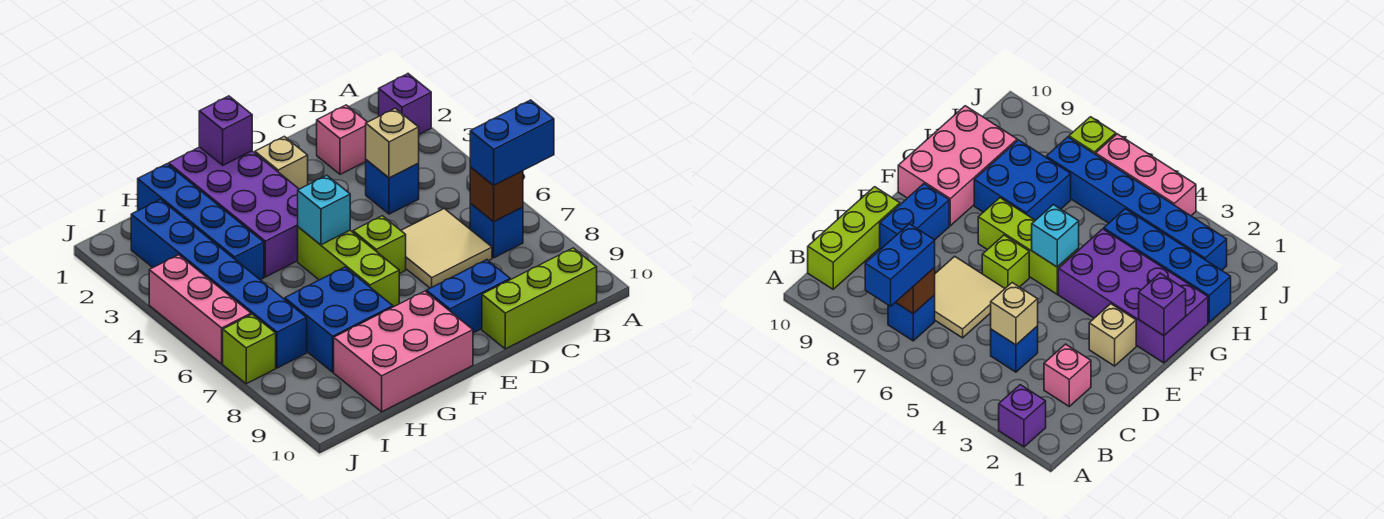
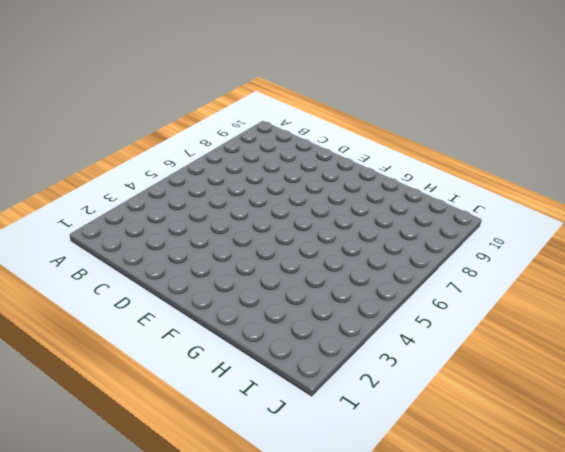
none -> purple brick A2 level 1
none -> blue brick B7 level 1
none -> lime brick B10:D10 level 1

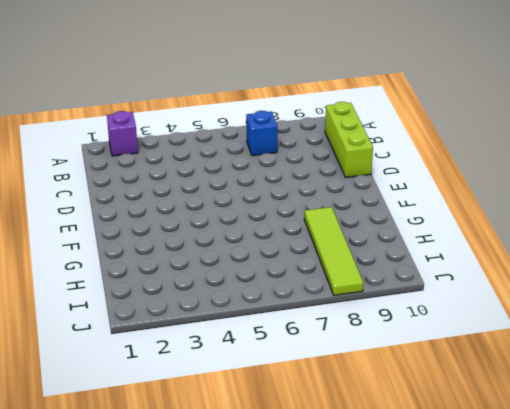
lime tile G8:J8 level 1 -> blue brick G7:H8 level 1
none -> pink brick C2 level 1
none -> blue brick C4 level 1
none -> tan tile C6:D7 level 1

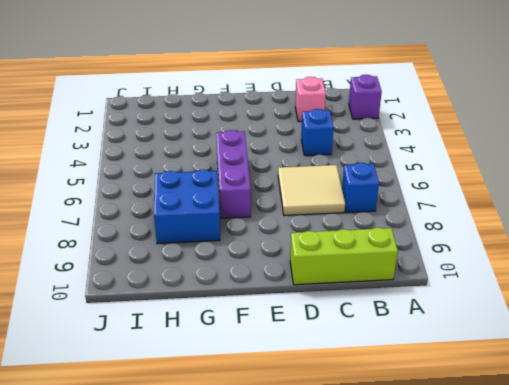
purple brick F5:F7 level 1 -> lime brick F5:F7 level 1
none -> blue brick D9:E9 level 1
none -> tan brick E2 level 1
none -> lime brick E6 level 1

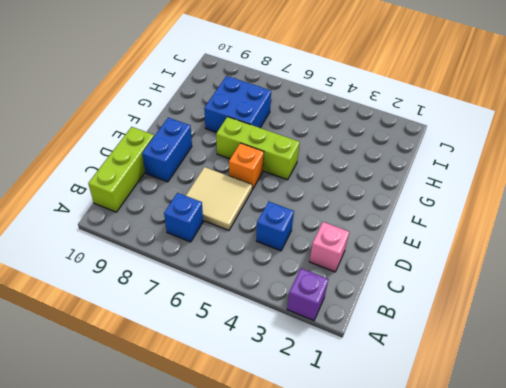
orange brick E6 level 1 -> lime brick E6 level 1
none -> tan brick E2 level 1
none -> purple brick F1:G4 level 1
none -> pink brick F9:H10 level 1

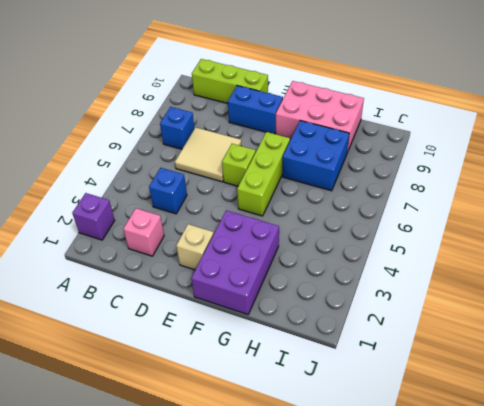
purple brick F1:G3 level 1 -> purple brick F1:G4 level 1
none -> blue brick H1:H4 level 1
none -> blue brick I2:I7 level 1
none -> pink brick J4:J6 level 1

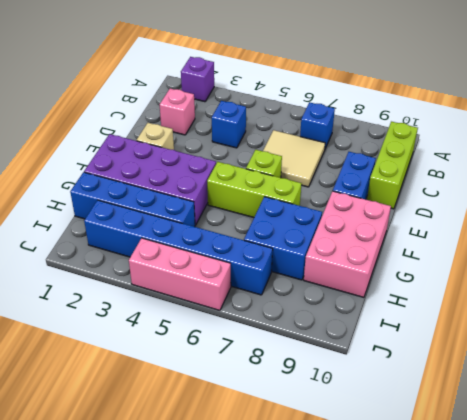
none -> lime brick J7 level 1
none -> brown brick B7 level 2
none -> tan brick C4 level 2

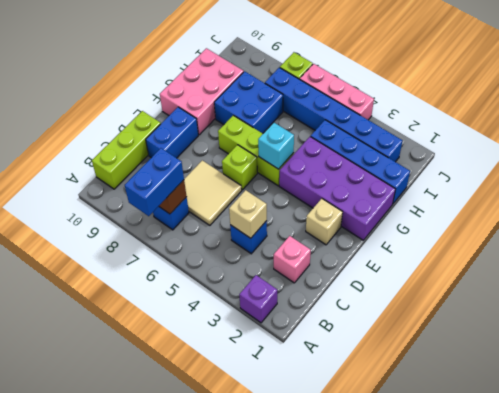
none -> purple brick F1 level 2

